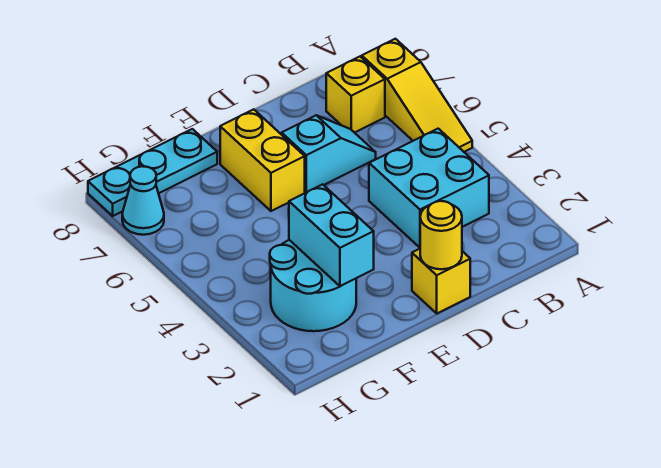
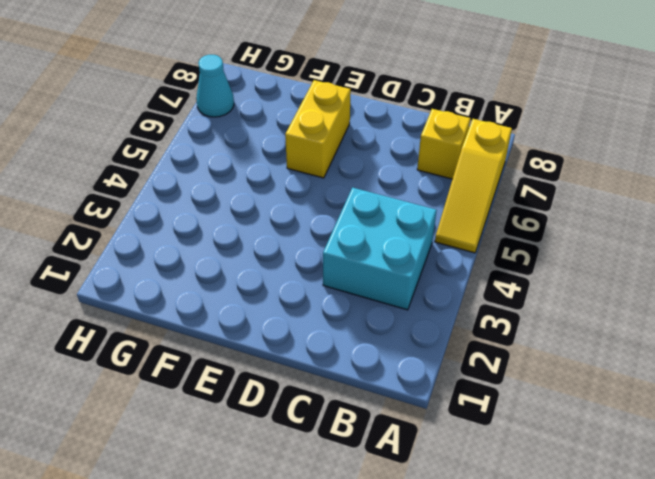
none -> cyan slope C6:D6 level 1 top D
none -> yellow brick D1 level 1

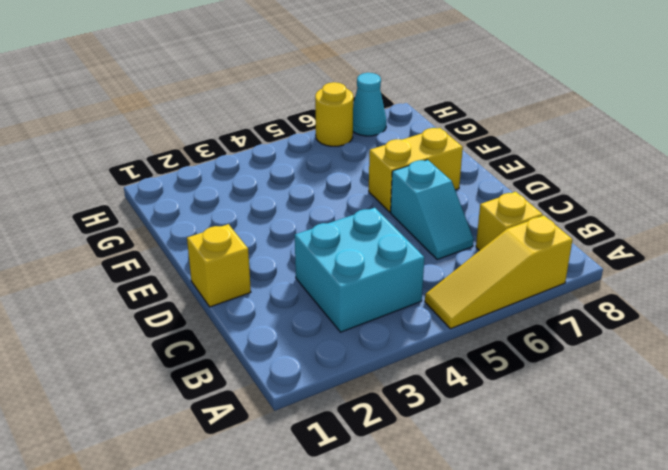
yellow round brick H6 level 1 -> yellow round brick D1 level 2
none -> cyan round brick F2:G3 level 1
none -> cyan plate F8:H8 level 1

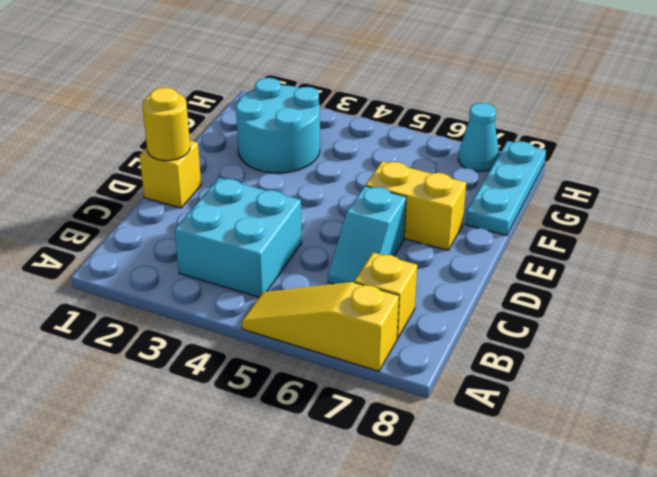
none -> cyan brick F2:F3 level 2

